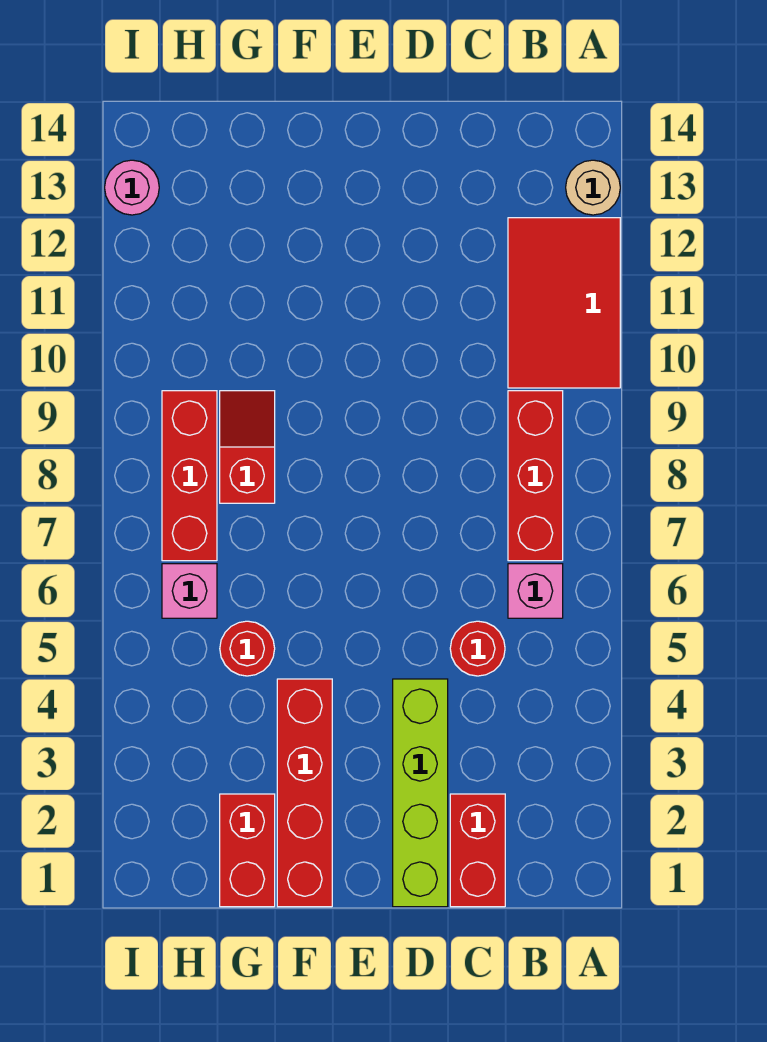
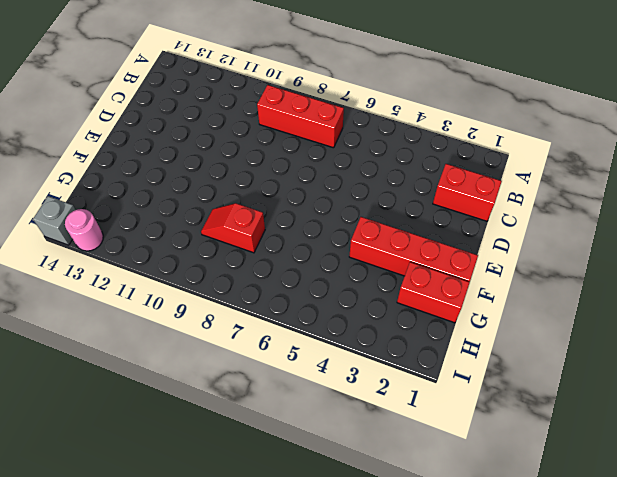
grey brick I14 level 1 -> none
none -> red tile A10:B12 level 1
none -> tan round brick A13 level 1
none -> pink brick B6 level 1

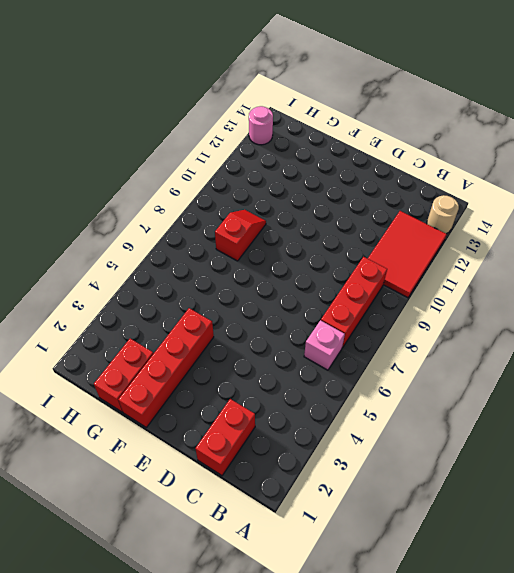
none -> red round brick C5 level 1
none -> lime brick D1:D4 level 1
none -> red round brick G5 level 1

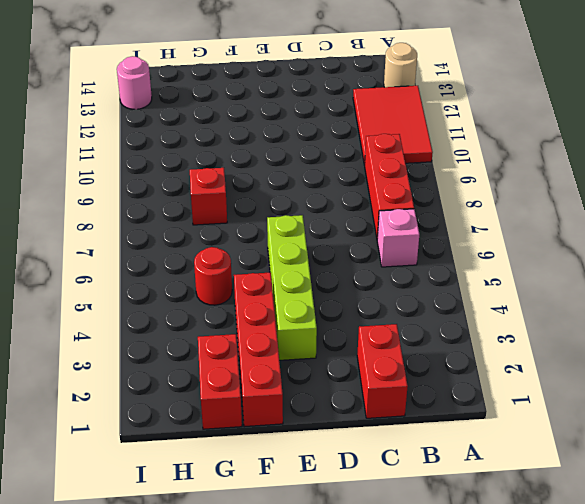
lime brick E3:E6 level 1 -> lime brick D1:D4 level 1
none -> red round brick C5 level 1
none -> pink brick H6 level 1
none -> red brick H7:H9 level 1

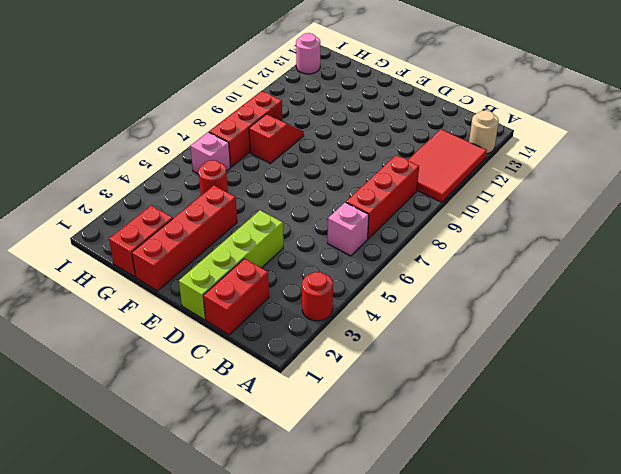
red round brick A3 level 1 -> red round brick C5 level 1

